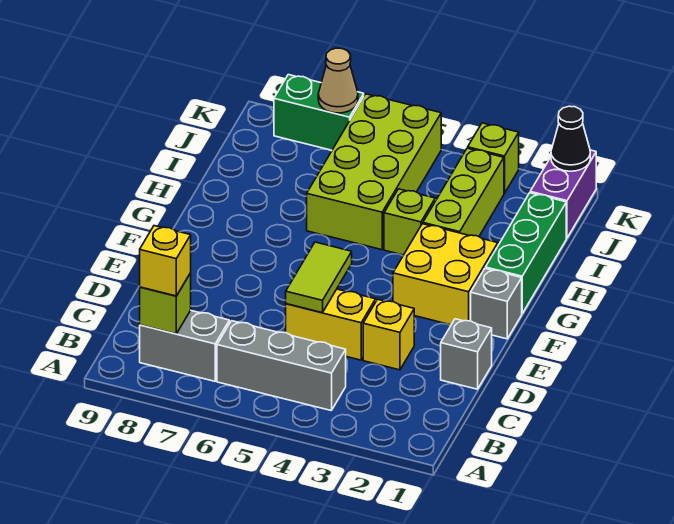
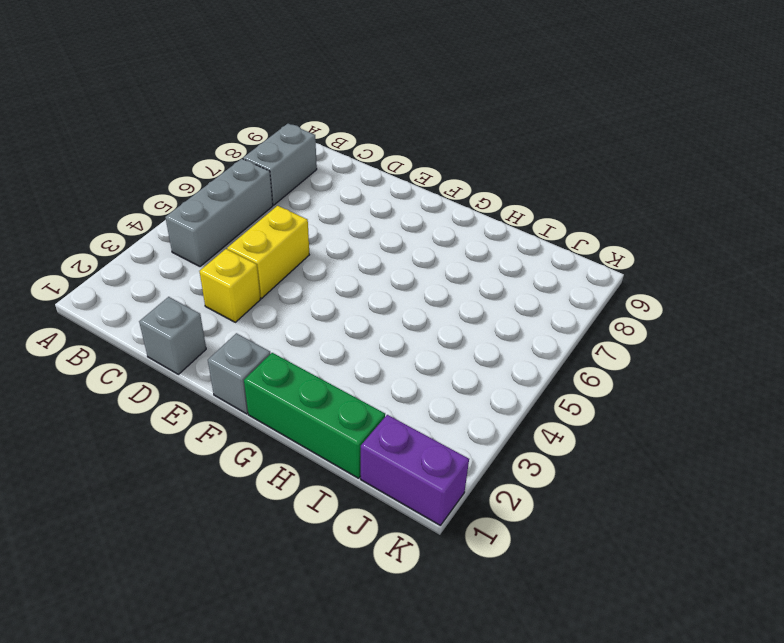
none -> yellow brick F2:G3 level 1
none -> lime brick H3:J3 level 1
none -> lime brick H4 level 1

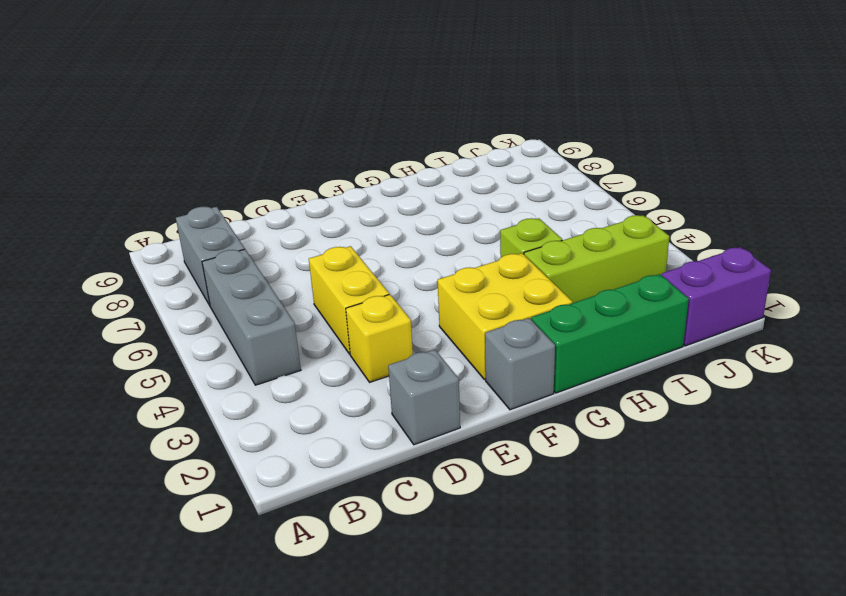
none -> lime brick H5:K6 level 1
none -> lime brick K3 level 1
none -> green brick K7:K8 level 1

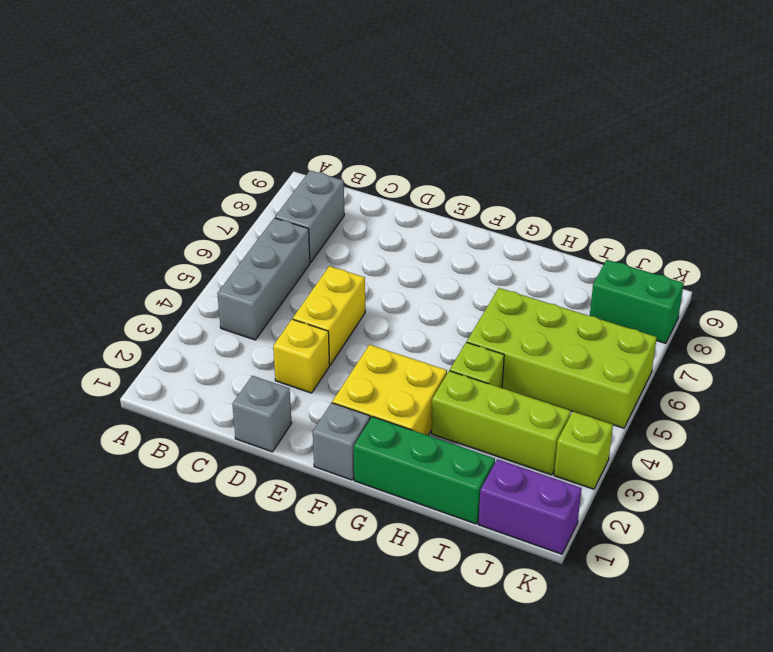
green brick J8:K8 level 1 -> green brick K7:K8 level 1
none -> lime brick B8 level 2
none -> lime tile D5:E5 level 2
none -> black cone K1 level 2

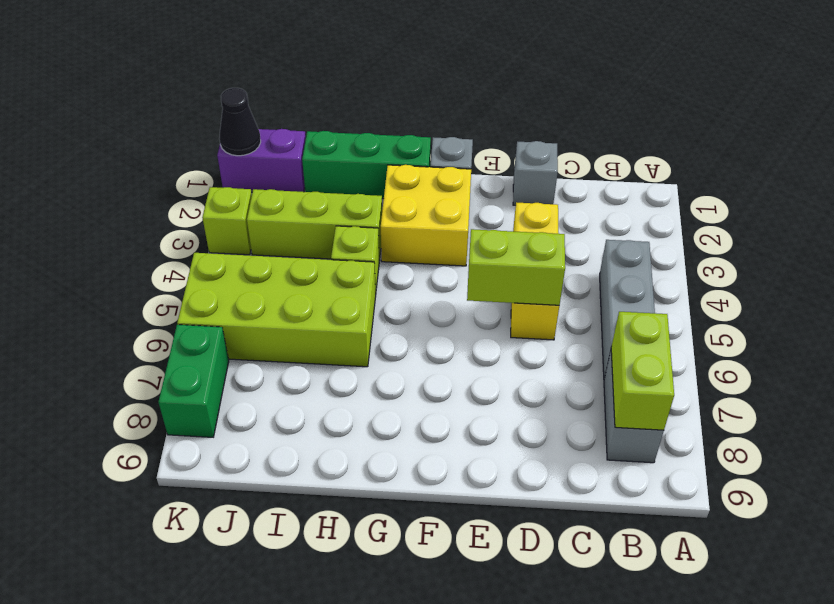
lime brick B7:B8 level 2 -> lime brick B8 level 2
lime brick D5:E5 level 2 -> lime tile D5:E5 level 2
none -> tan cone K7 level 2
none -> yellow brick B8 level 3

